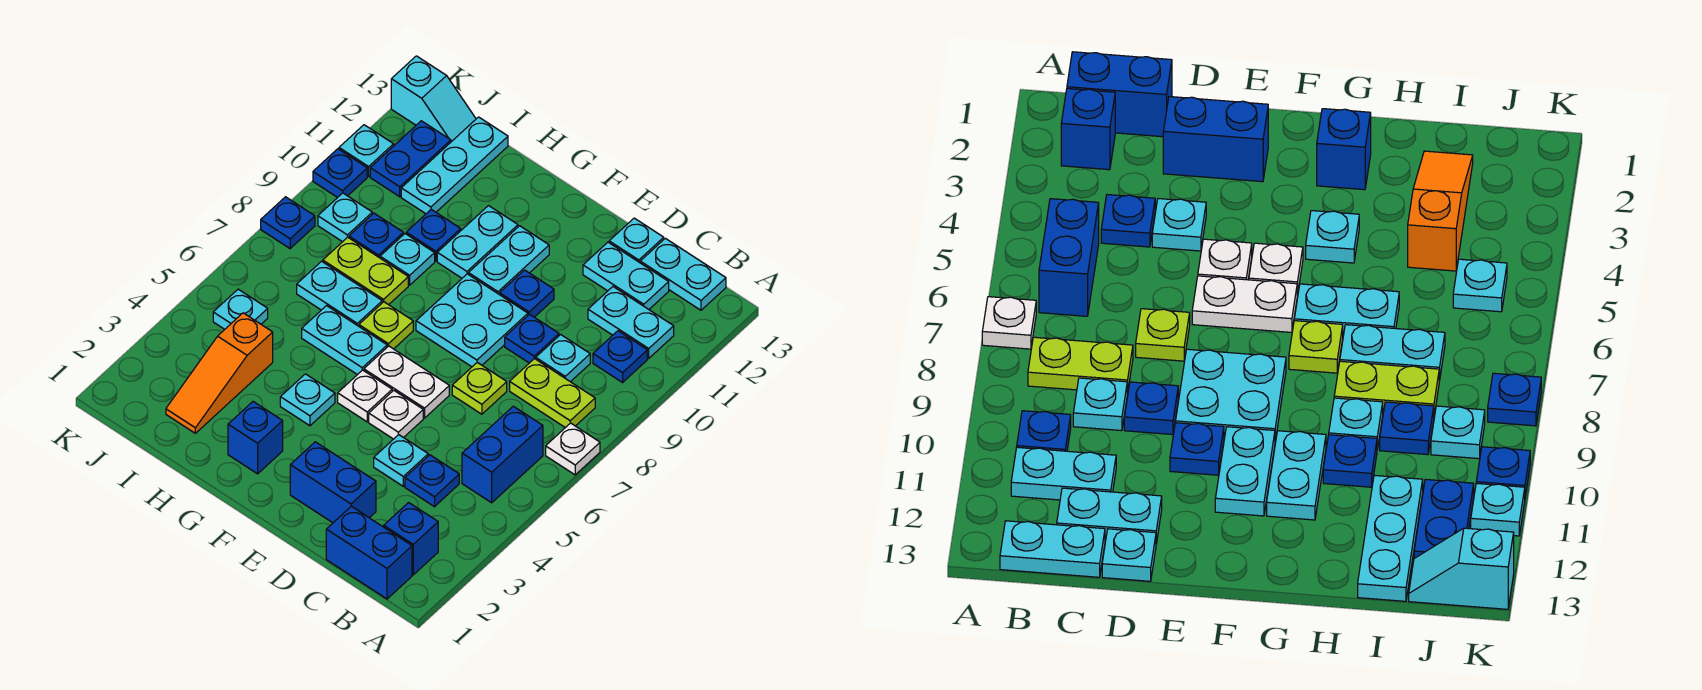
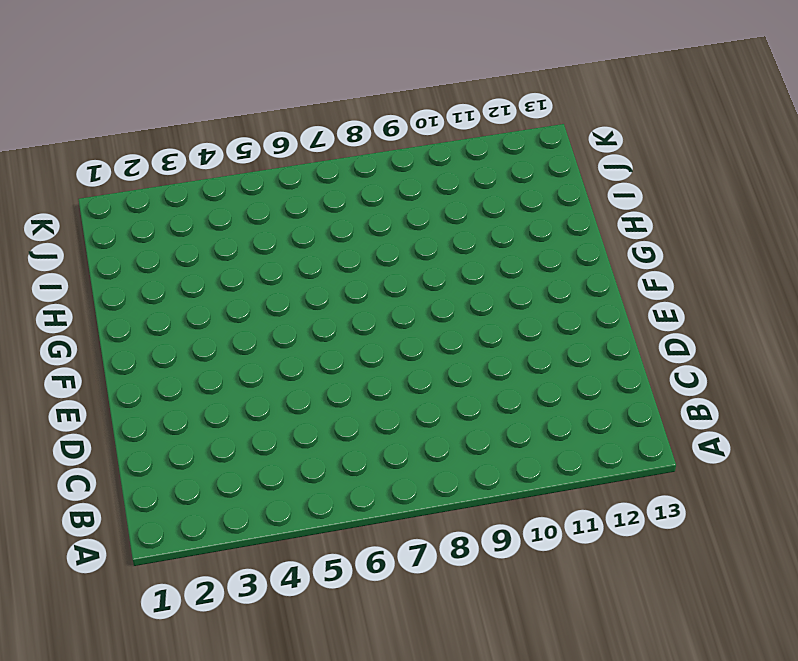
none -> white plate A7 level 1
none -> blue brick B1:C1 level 1
none -> blue brick B2 level 1
none -> blue brick B5:B6 level 1

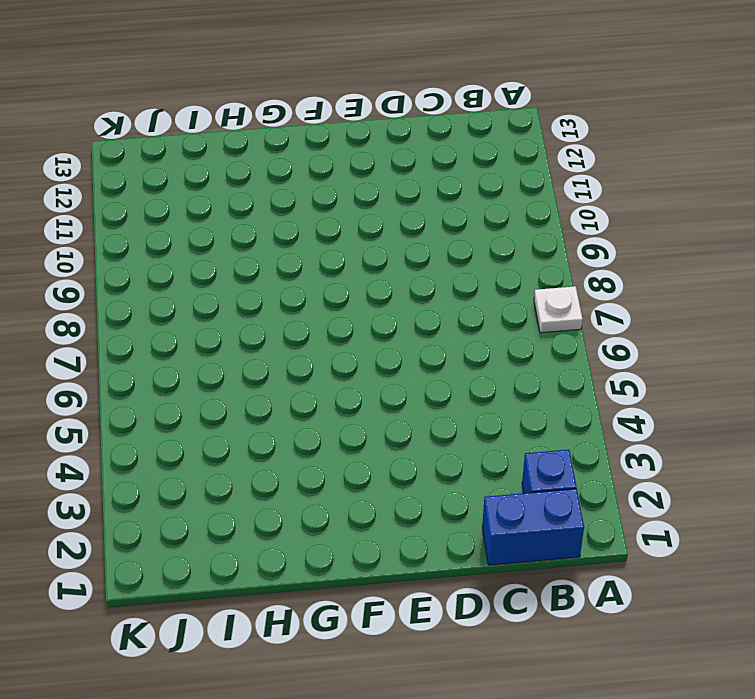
none -> blue brick B5:B6 level 1
none -> lime plate B8:C8 level 1
none -> blue plate B10 level 1
none -> cyan plate B11:C11 level 1

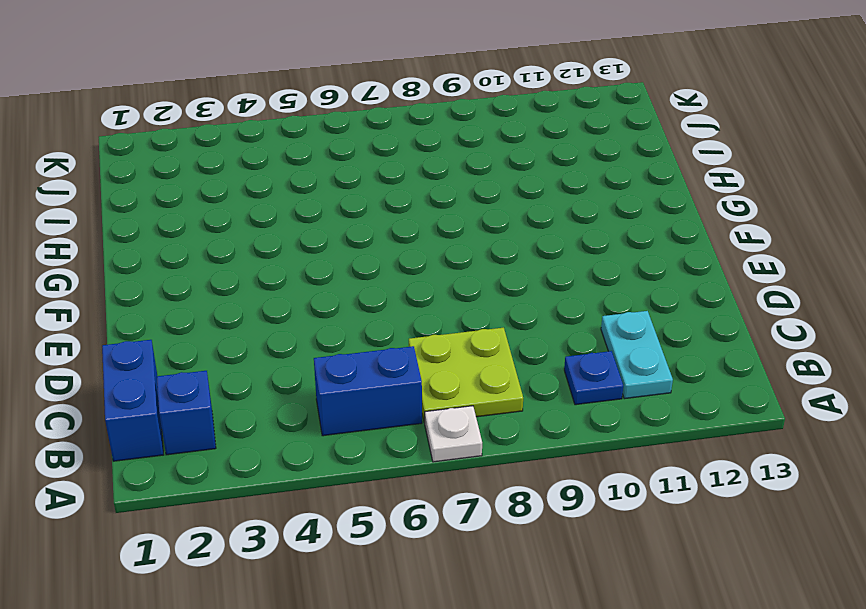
lime plate B7:C8 level 1 -> lime plate B8:C8 level 1
none -> cyan plate B13:C13 level 1
none -> blue plate C4 level 1
none -> cyan plate C9 level 1
none -> cyan plate C12:D12 level 1

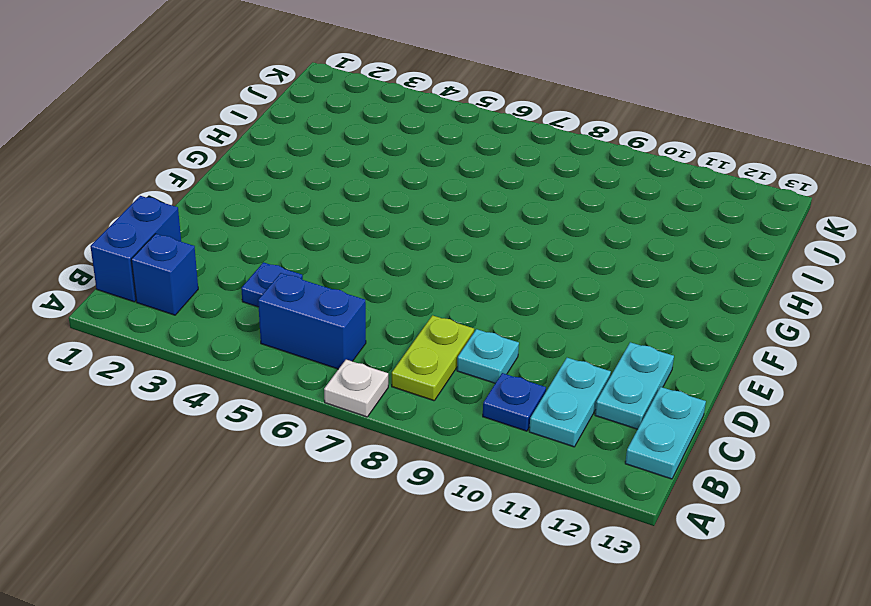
none -> blue brick D2:E2 level 1
none -> cyan plate D4 level 1
none -> lime plate D7 level 1
none -> blue plate D9 level 1

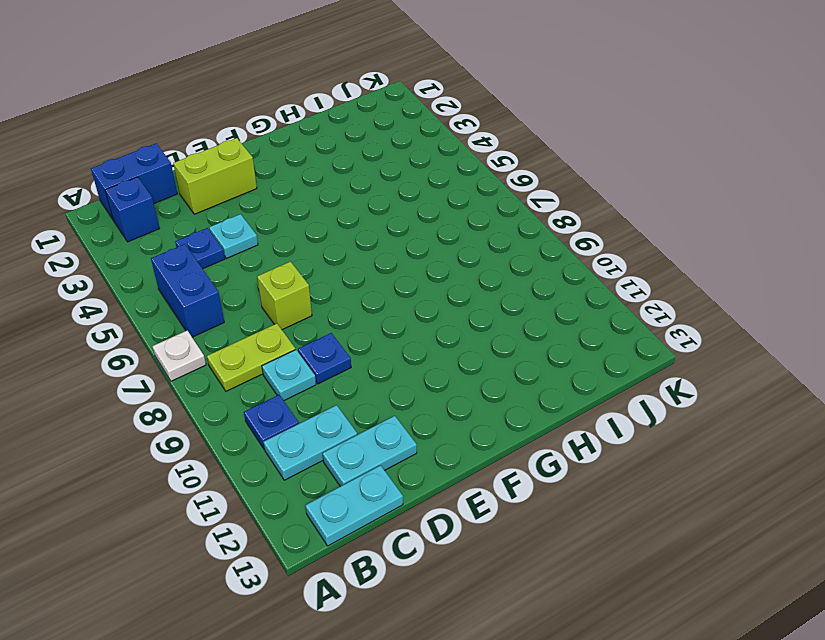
lime brick D2:E2 level 1 -> blue brick D2:E2 level 1
lime brick D7 level 1 -> lime plate D7 level 1
none -> cyan plate D13 level 1
none -> white plate E5 level 1
none -> white plate E6:F6 level 1
none -> cyan plate E8:F9 level 1

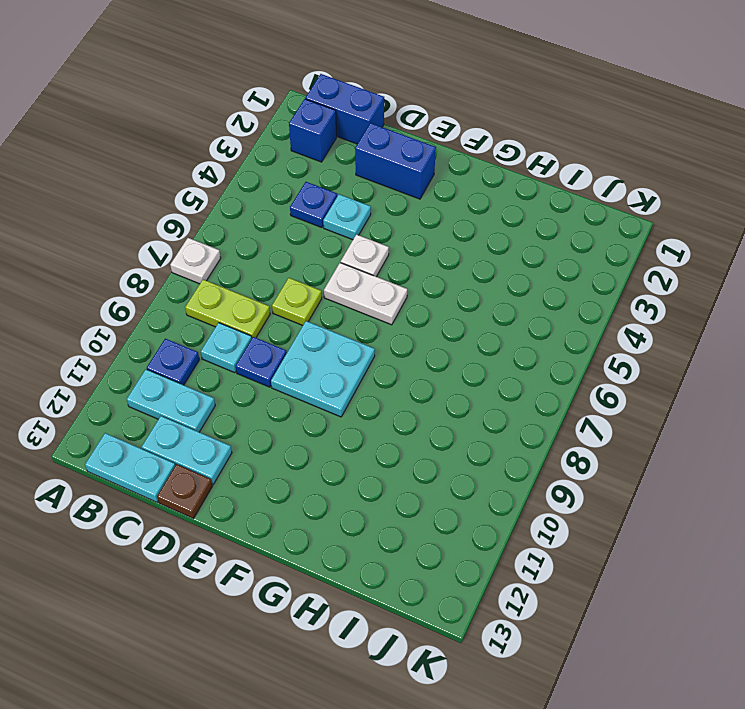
brown plate D13 level 1 -> cyan plate D13 level 1
none -> blue brick B5:B6 level 1
none -> blue plate E10 level 1
none -> white plate F5 level 1
none -> cyan plate F10:F11 level 1

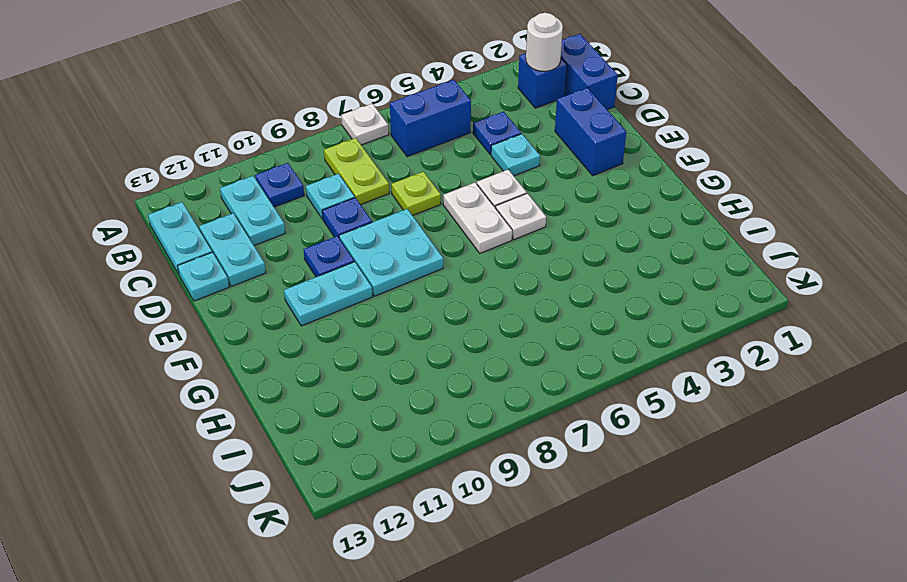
white round brick B2 level 2 -> none
none -> blue brick G2 level 1
none -> cyan plate G4 level 1
none -> cyan plate G6:H6 level 1
none -> lime plate G7 level 1

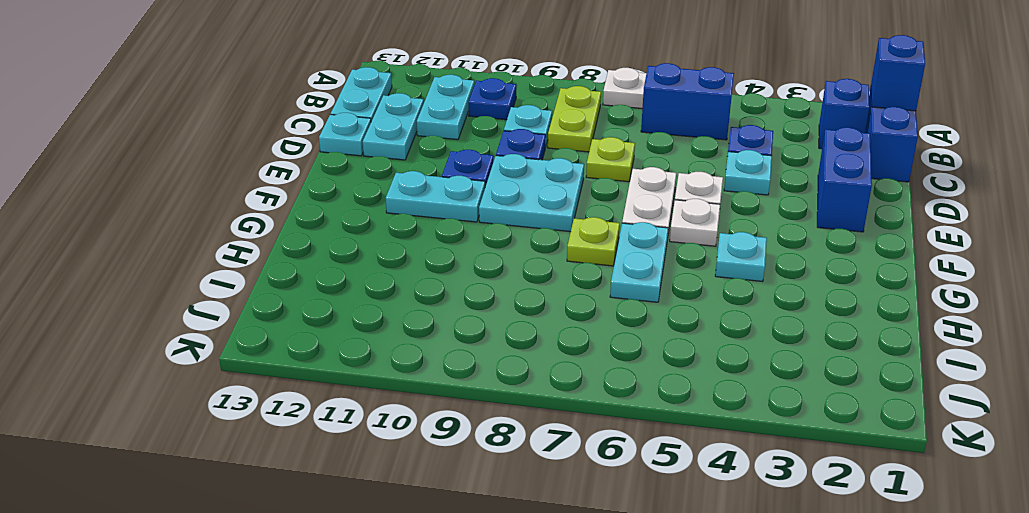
blue brick B1 level 2 -> blue brick G2 level 1
none -> cyan plate G10:G11 level 1
none -> cyan plate H7:I7 level 1
none -> lime plate H8:I8 level 1
none -> cyan plate H9 level 1

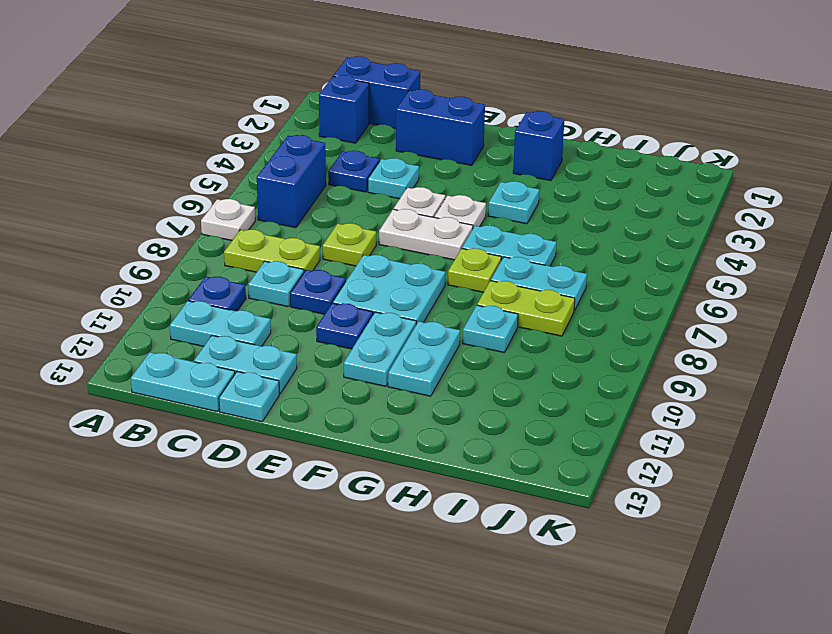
none -> blue plate H10 level 1
none -> orange slope I2:I4 level 1 top 4
none -> blue plate I9 level 1
none -> cyan plate I11:I13 level 1

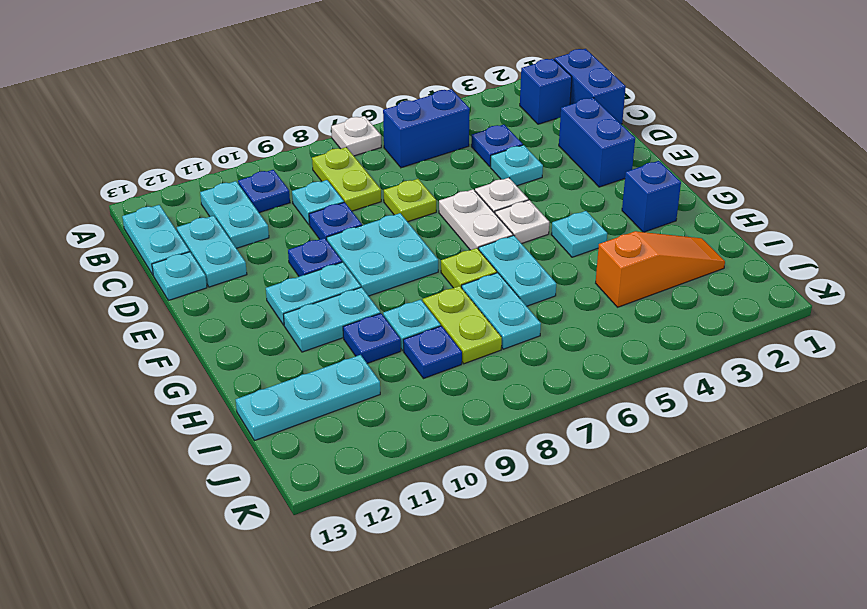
none -> cyan plate J5 level 1
none -> cyan plate J9 level 1
none -> blue plate J11:J12 level 1
none -> cyan slope J13:K13 level 1 top K

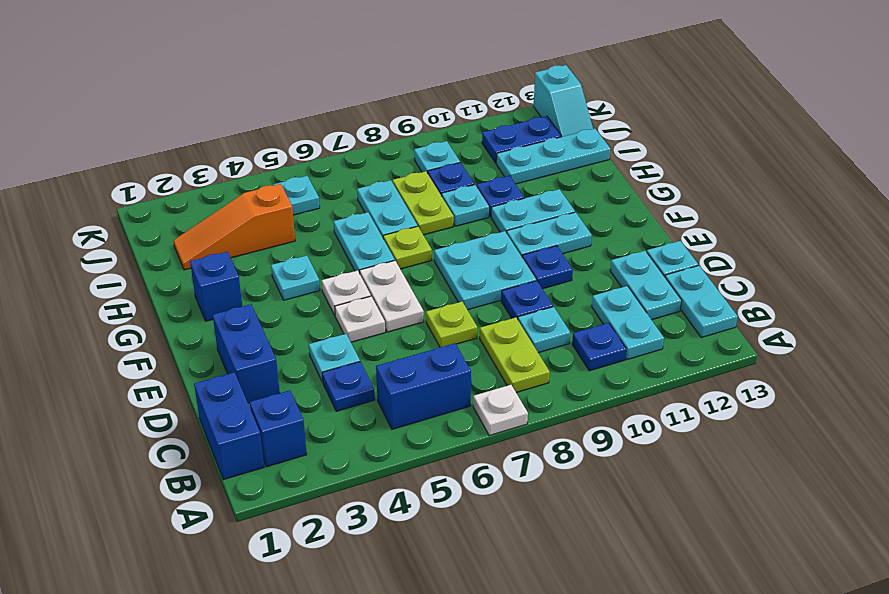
none -> blue plate K8 level 1
none -> blue plate K10 level 1
none -> cyan plate K11 level 1

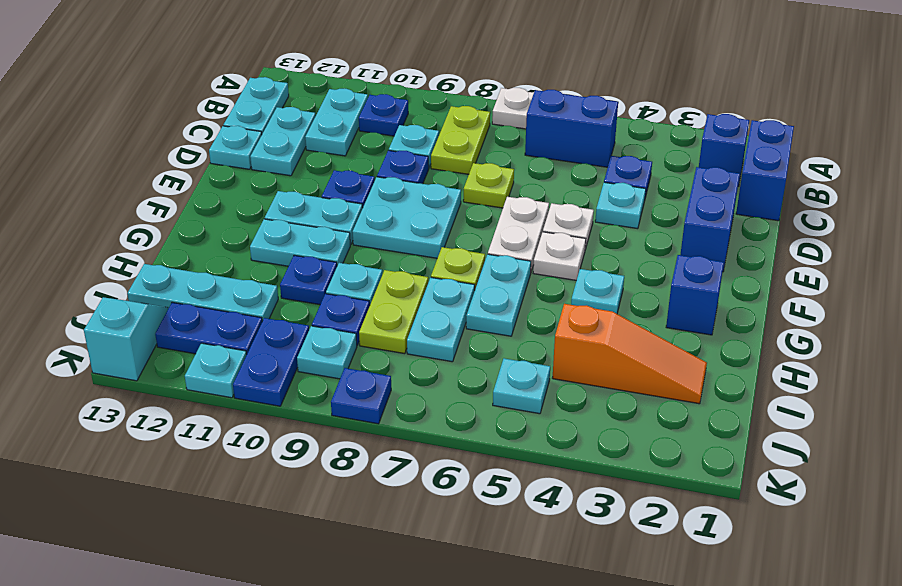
blue plate J10:K10 level 1 -> blue plate K10 level 1

